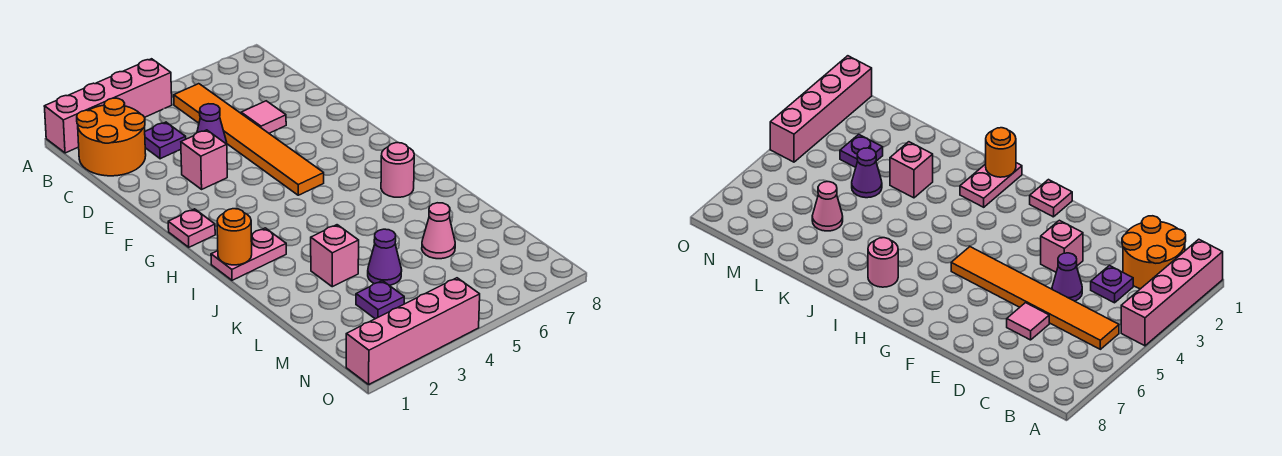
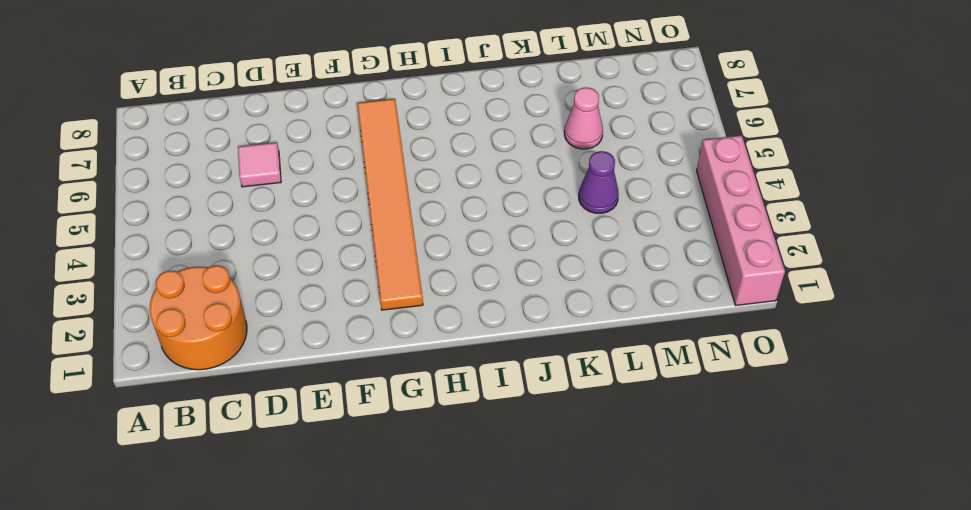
orange tile G2:G7 level 1 -> orange tile B5:G5 level 1
none -> pink brick A1:A4 level 1
none -> purple plate C3 level 1
none -> purple cone D4 level 1

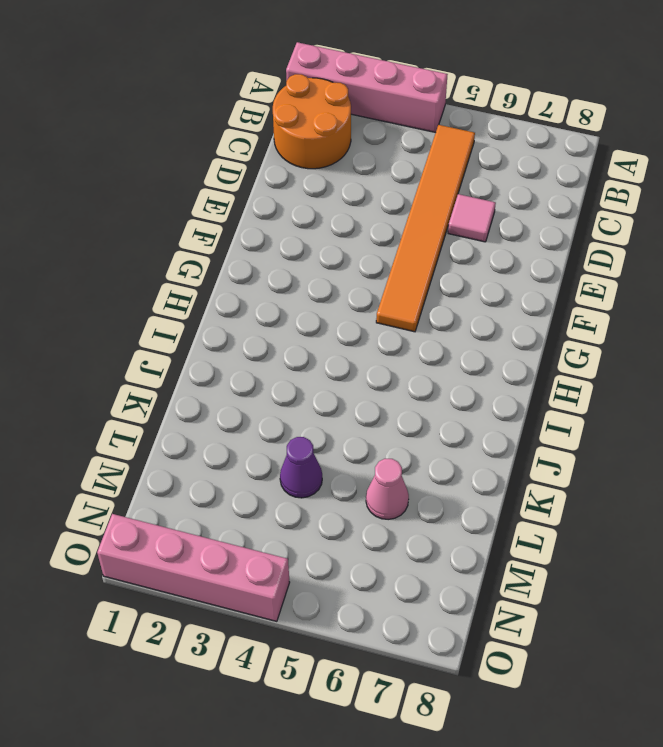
none -> purple plate C3 level 1
none -> purple cone D4 level 1
none -> pink brick E3 level 1

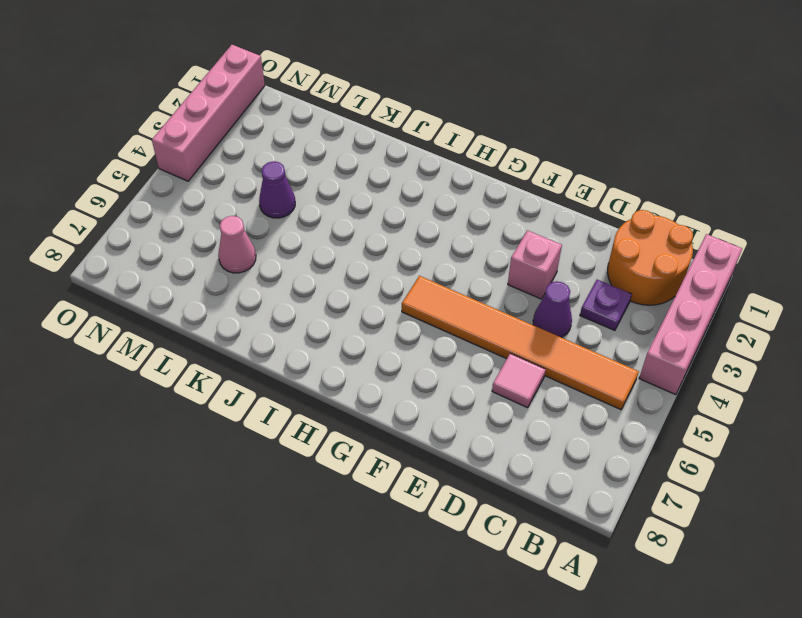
none -> pink plate G1 level 1
none -> pink plate I1:I2 level 1
none -> pink round brick I7 level 1

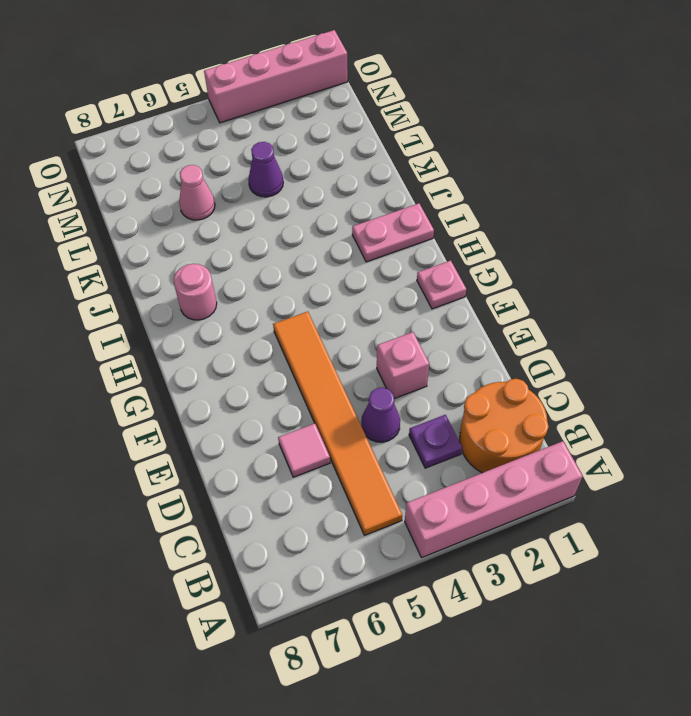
none -> pink brick K3 level 1
none -> purple plate M3 level 1
none -> orange round brick I1 level 2

